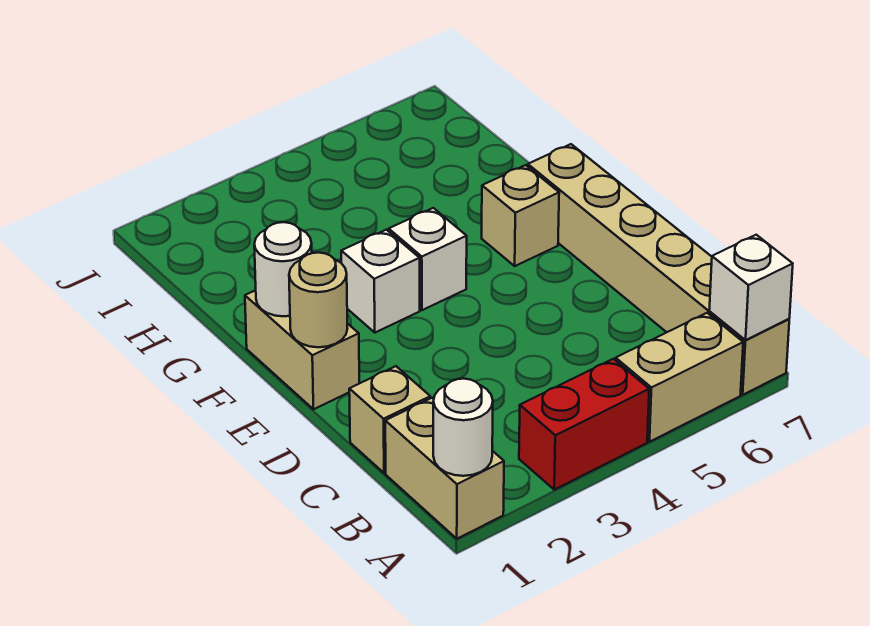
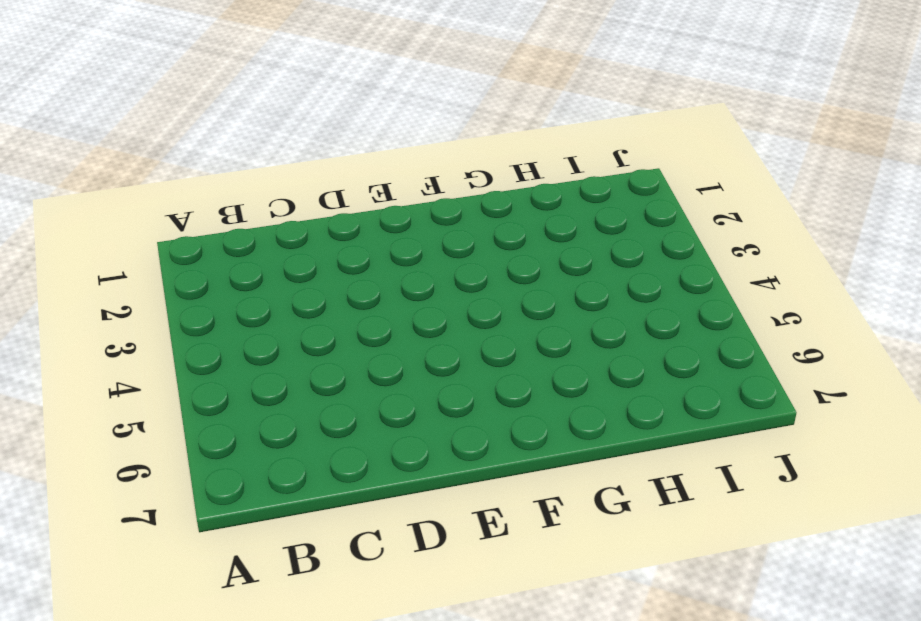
none -> tan brick A1:B1 level 1
none -> red brick A3:A4 level 1
none -> tan brick A5:A6 level 1

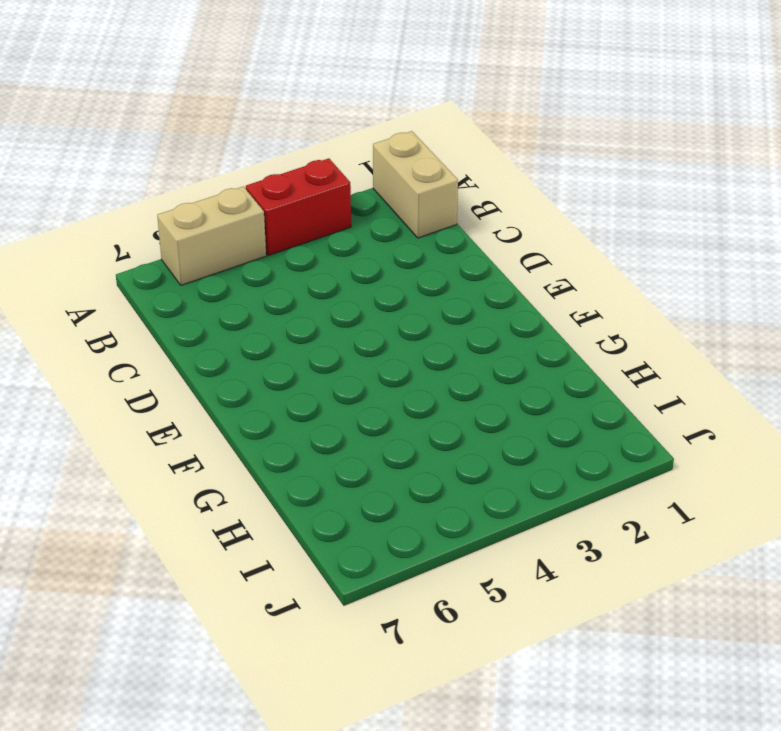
none -> tan brick A7:F7 level 1
none -> tan brick C1 level 1
none -> tan brick E1:F1 level 1

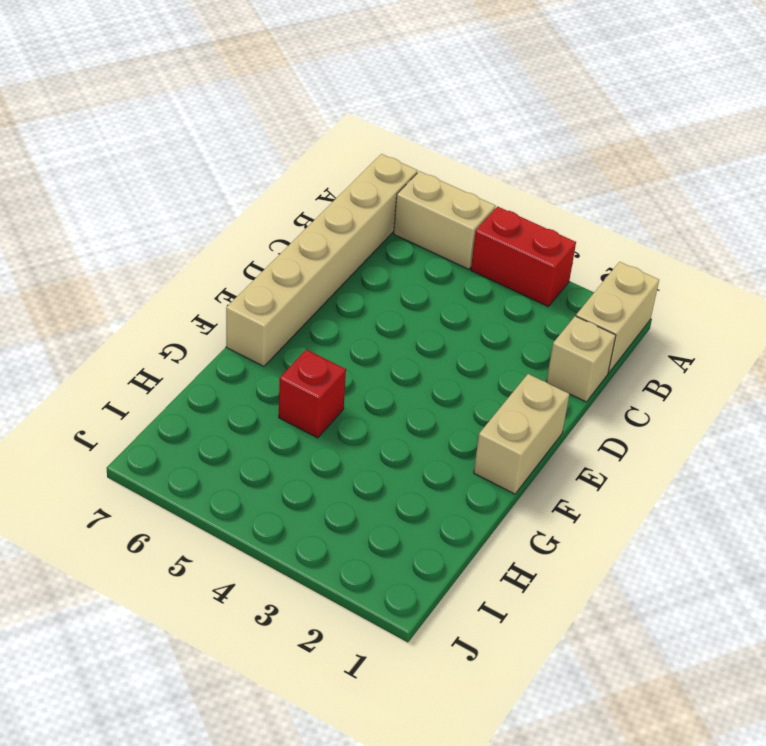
red brick G5 level 1 -> none
none -> white brick F3 level 1
none -> white brick F4 level 1
none -> tan brick F6 level 1

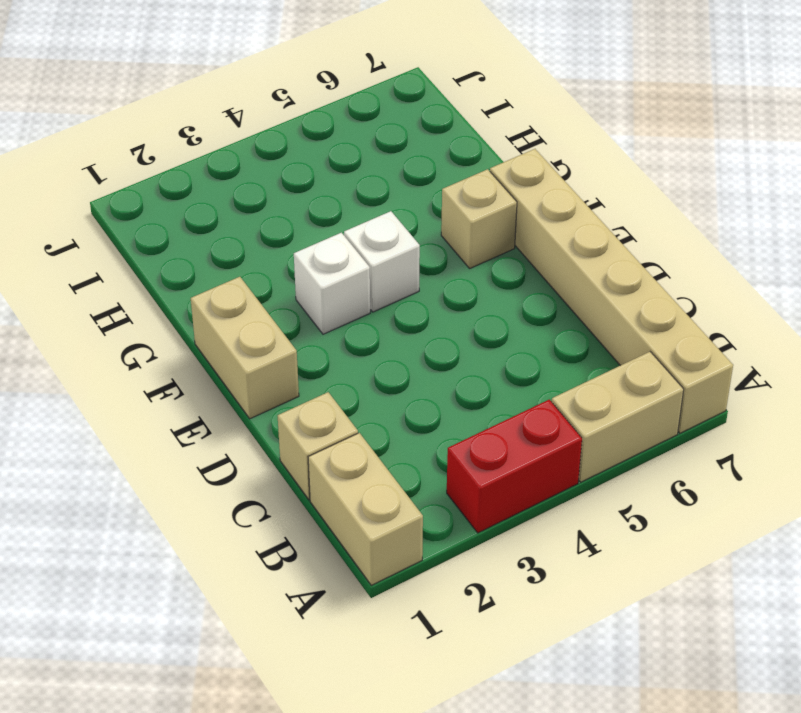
none -> white round brick A1 level 2
none -> white brick A7 level 2
none -> tan round brick E1 level 2

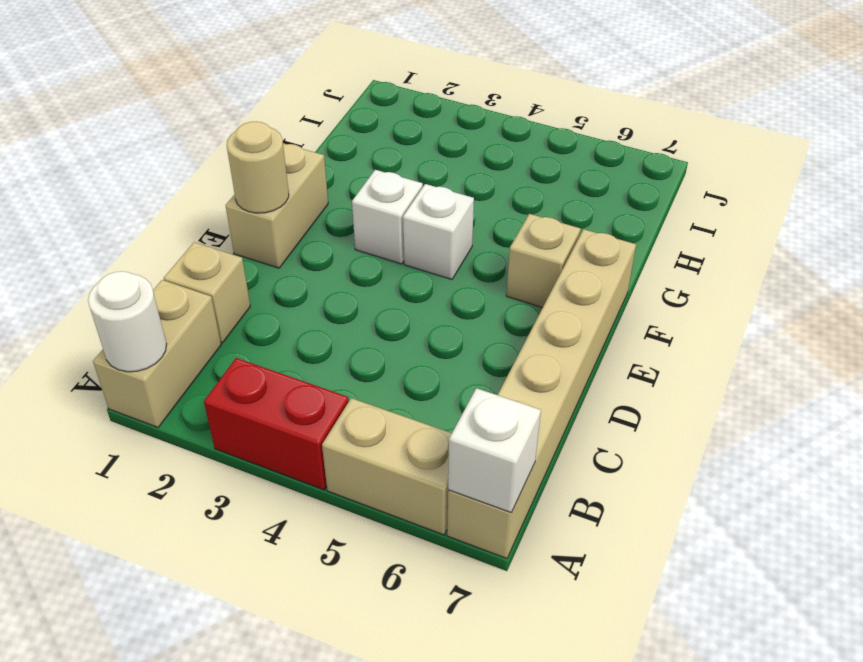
none -> white round brick F1 level 2

